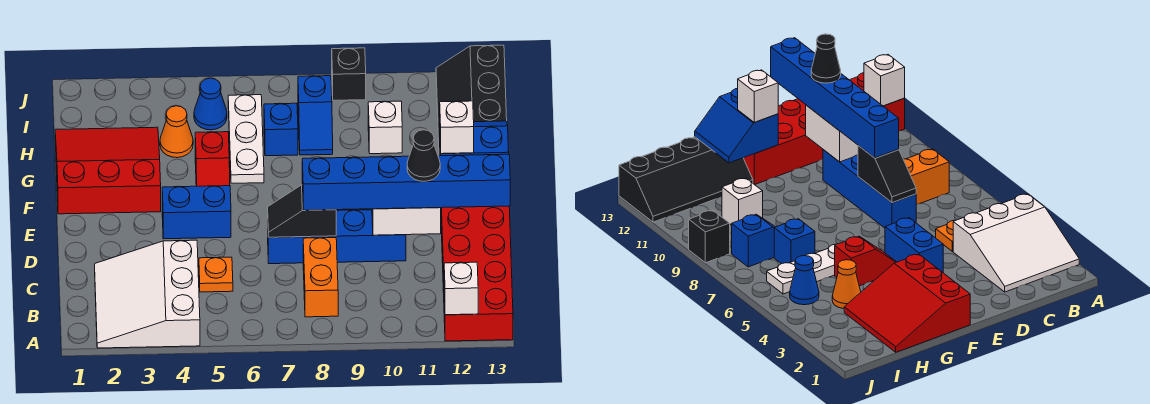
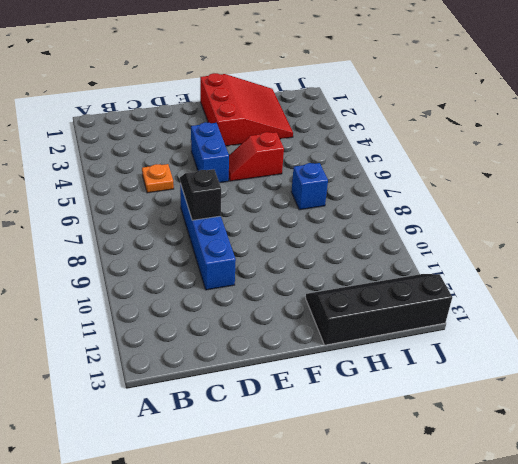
none -> white slope A2:C4 level 1 top 4
none -> red brick A12:F13 level 1
none -> orange brick B8:C8 level 1

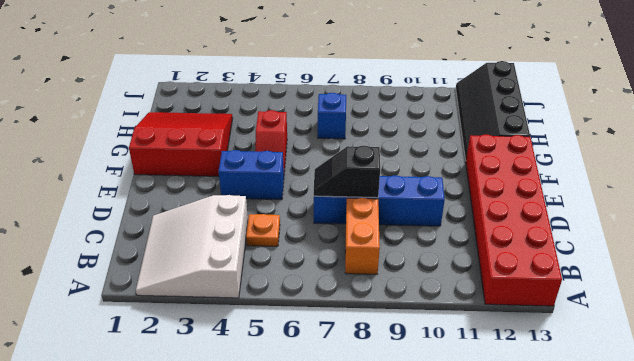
none -> white plate G6:I6 level 1
none -> orange cone H4 level 1
none -> blue slope H8:I8 level 1 top I

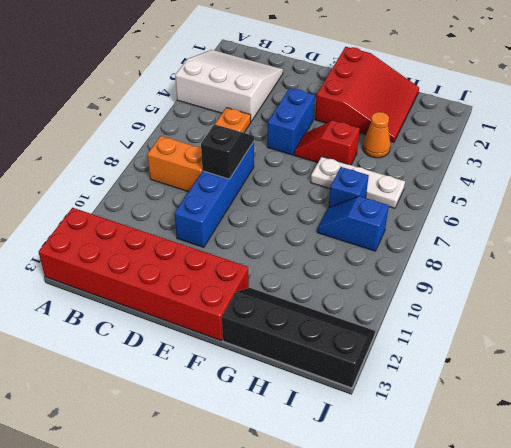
none -> white brick H10 level 1
none -> blue cone I5 level 1
none -> black brick J9 level 1

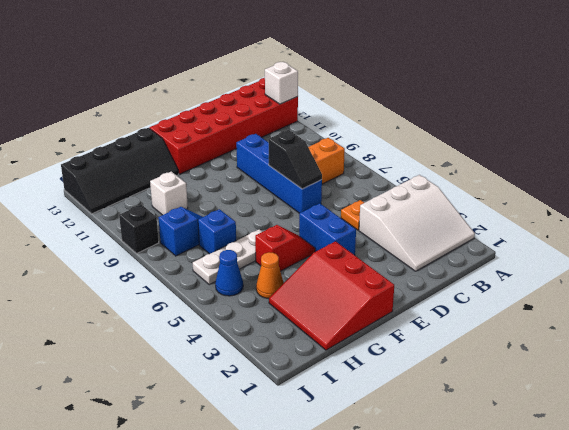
none -> white brick D10:D11 level 2
none -> blue slope F12:G13 level 2 top F
none -> blue brick D8:D13 level 3

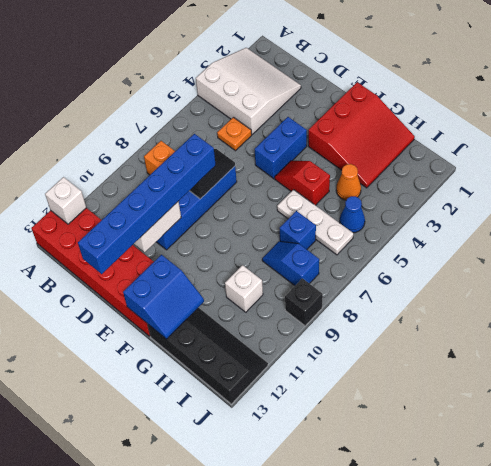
none -> white brick F12 level 3
none -> black cone D11 level 4

